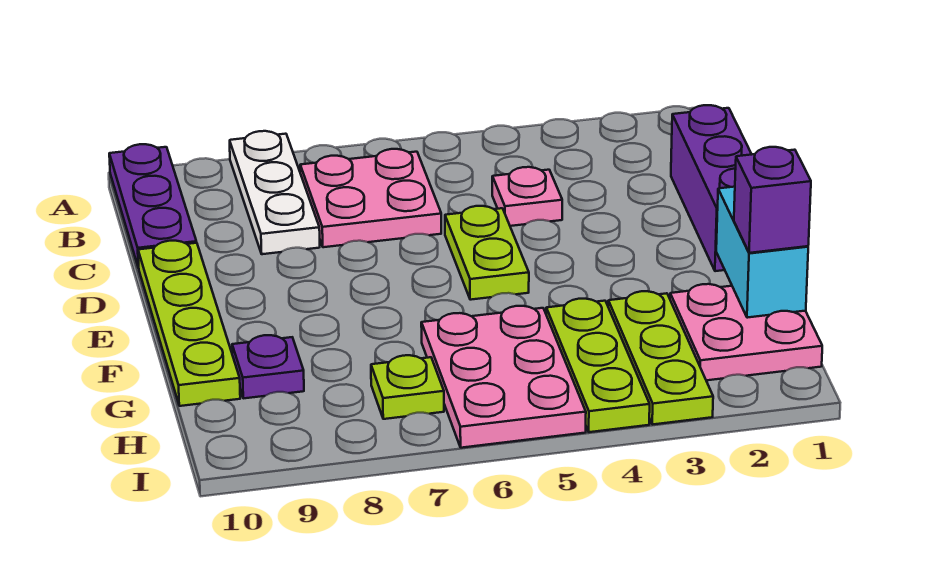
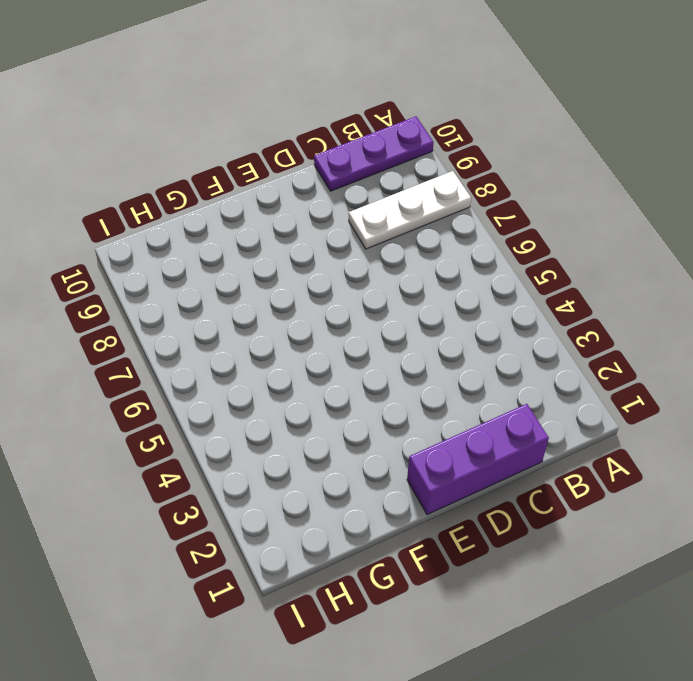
none -> pink plate B6:C7 level 1
none -> pink plate C4 level 1
none -> lime plate D5:E5 level 1

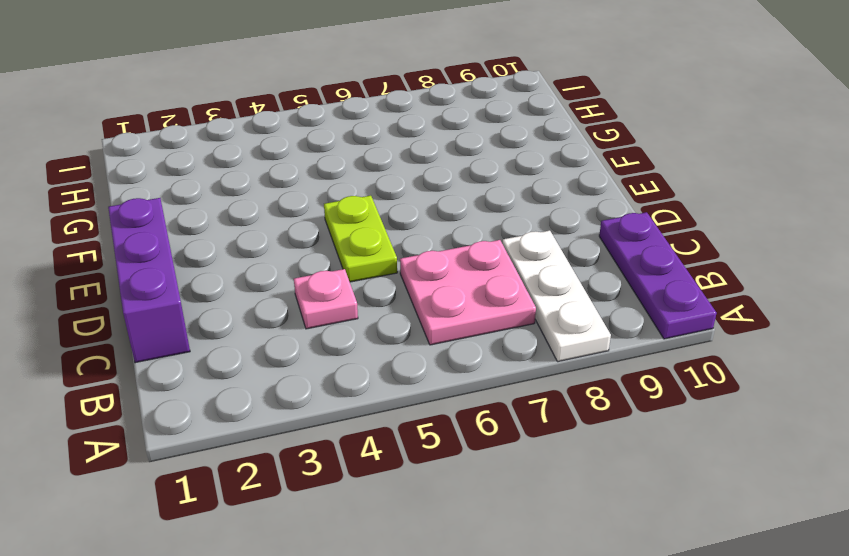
none -> lime plate D10:G10 level 1
none -> pink plate G1:H2 level 1
none -> lime plate G3:I3 level 1

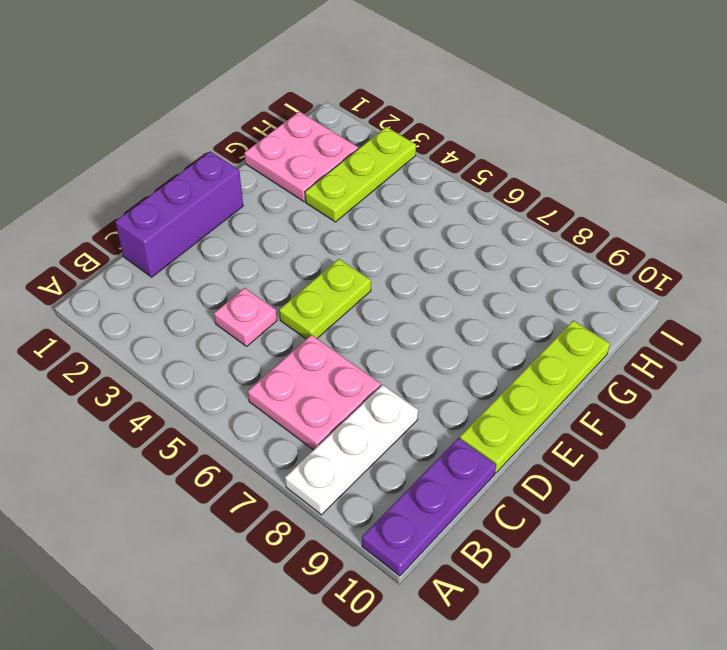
none -> lime plate G4:I4 level 1
none -> pink plate G5:I6 level 1
none -> purple plate G9 level 1

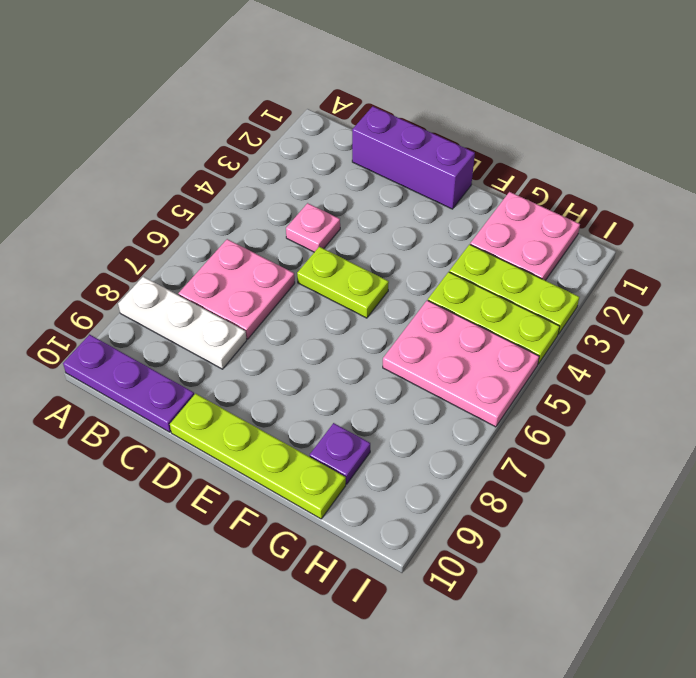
none -> lime plate H7 level 1
none -> cyan brick F1:G1 level 2
none -> purple brick G1 level 3

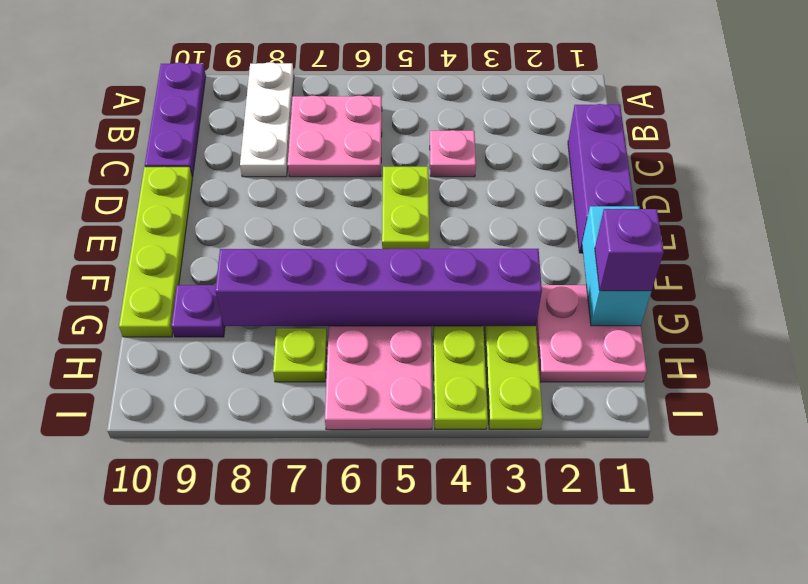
purple brick G3:G8 level 2 -> none

